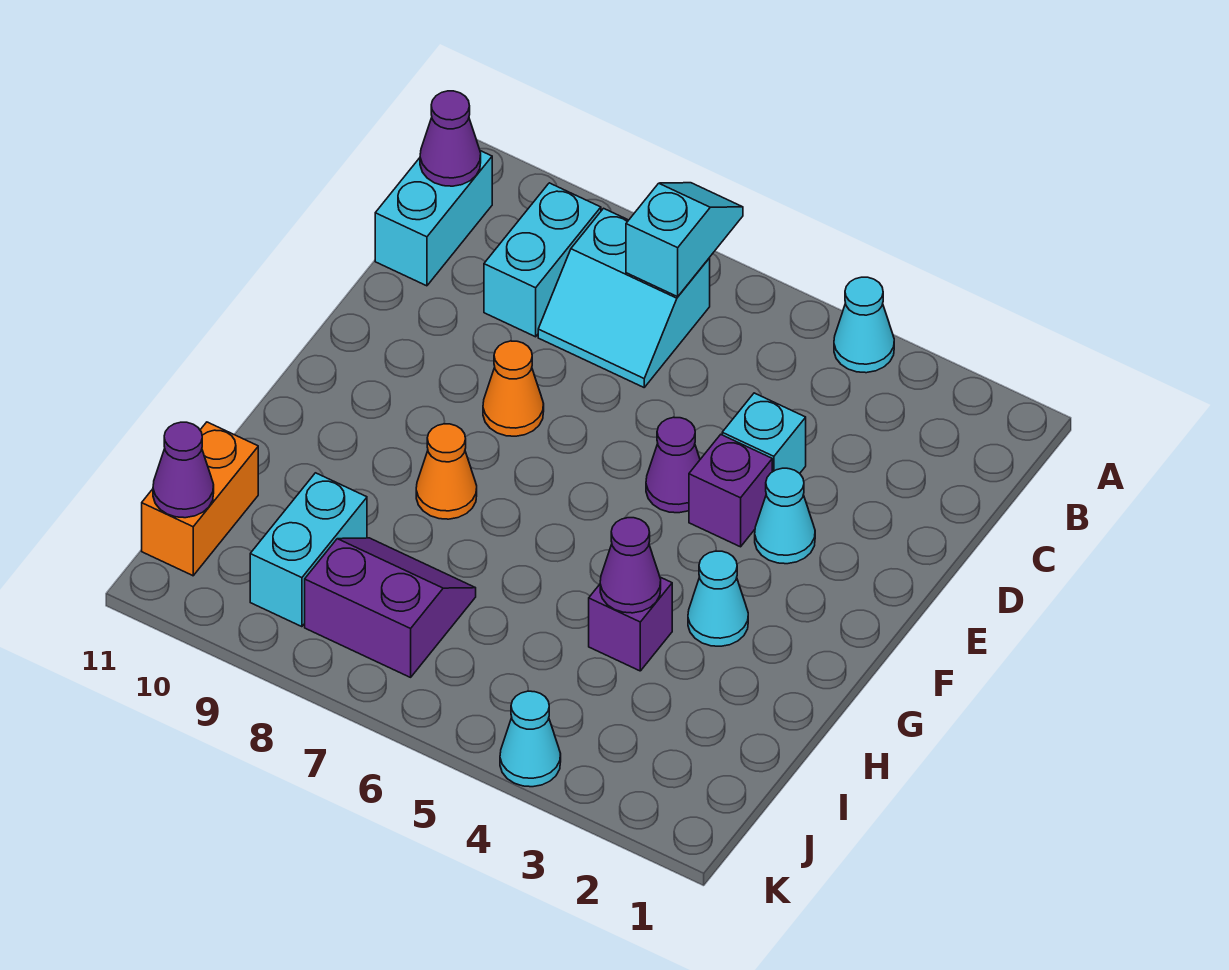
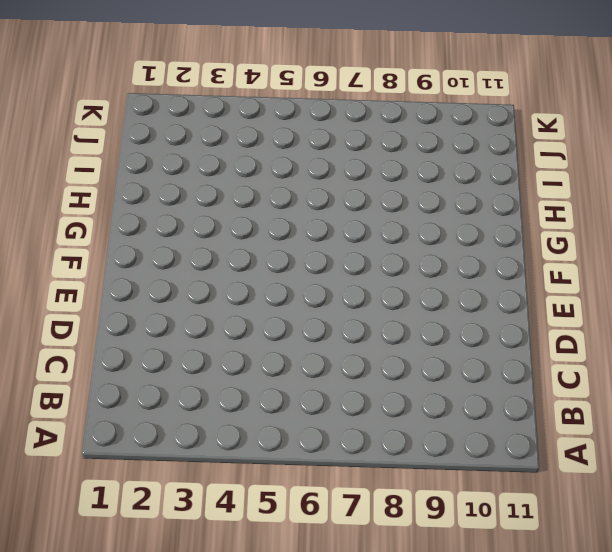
none -> cyan cone A4 level 1
none -> cyan slope B7:C8 level 1 top B
none -> cyan brick B9:C9 level 1

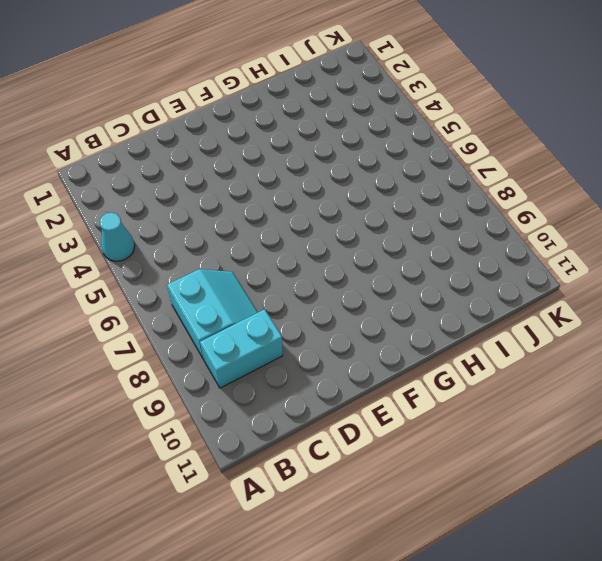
none -> cyan brick B11:C11 level 1
none -> cyan brick D4 level 1
none -> cyan cone E3 level 1

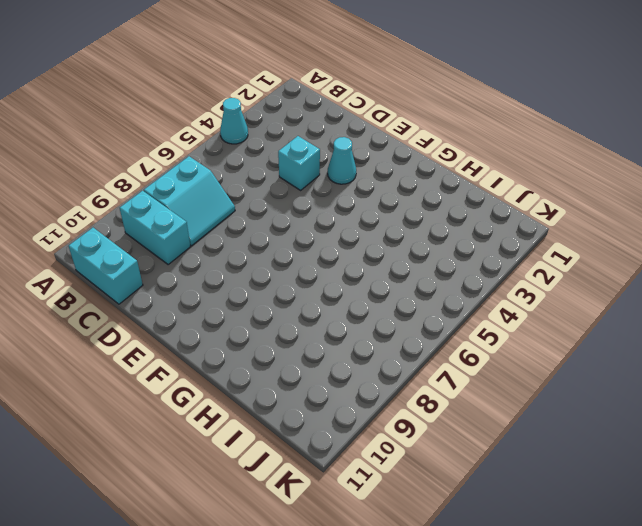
none -> purple brick E4 level 1
none -> purple cone E5 level 1
none -> orange cone E8 level 1

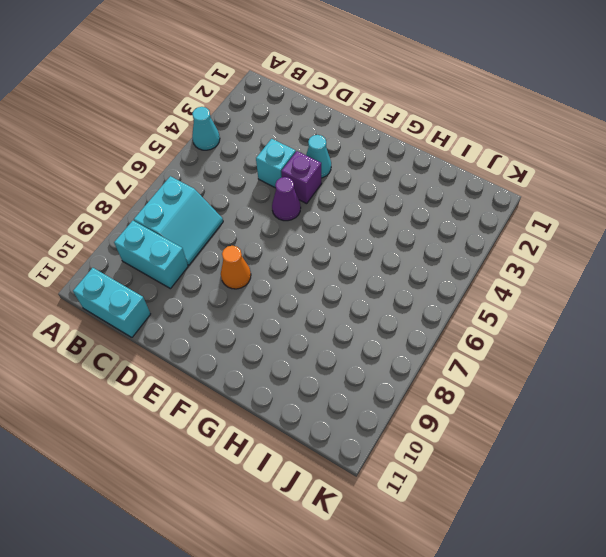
none -> cyan cone G3 level 1
none -> orange cone G8 level 1
none -> purple brick H4 level 1

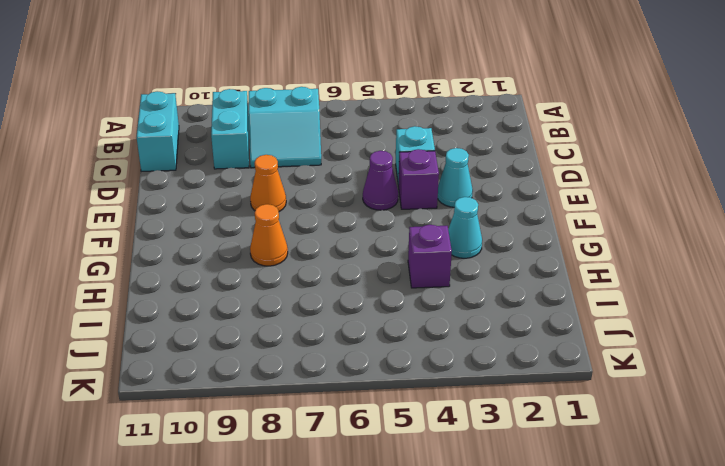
none -> cyan cone A4 level 1
none -> purple slope I7:J8 level 1 top J
none -> cyan brick I9:J9 level 1

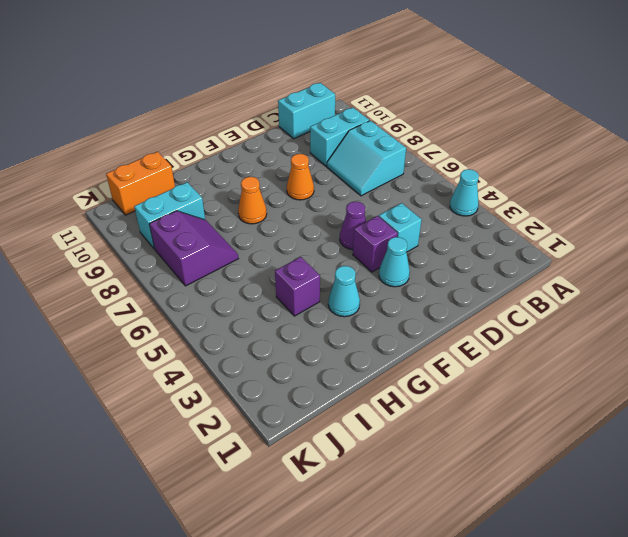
none -> cyan cone K4 level 1
none -> cyan slope A7:B7 level 2 top B
none -> purple cone B11 level 2

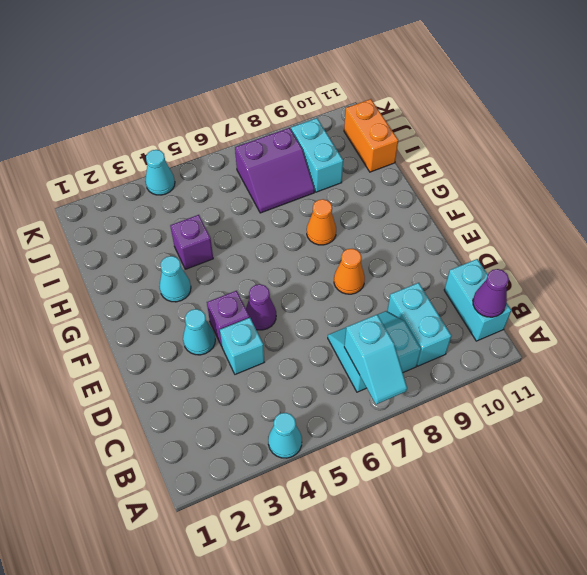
none -> purple cone H4 level 2
none -> purple cone J11 level 2

